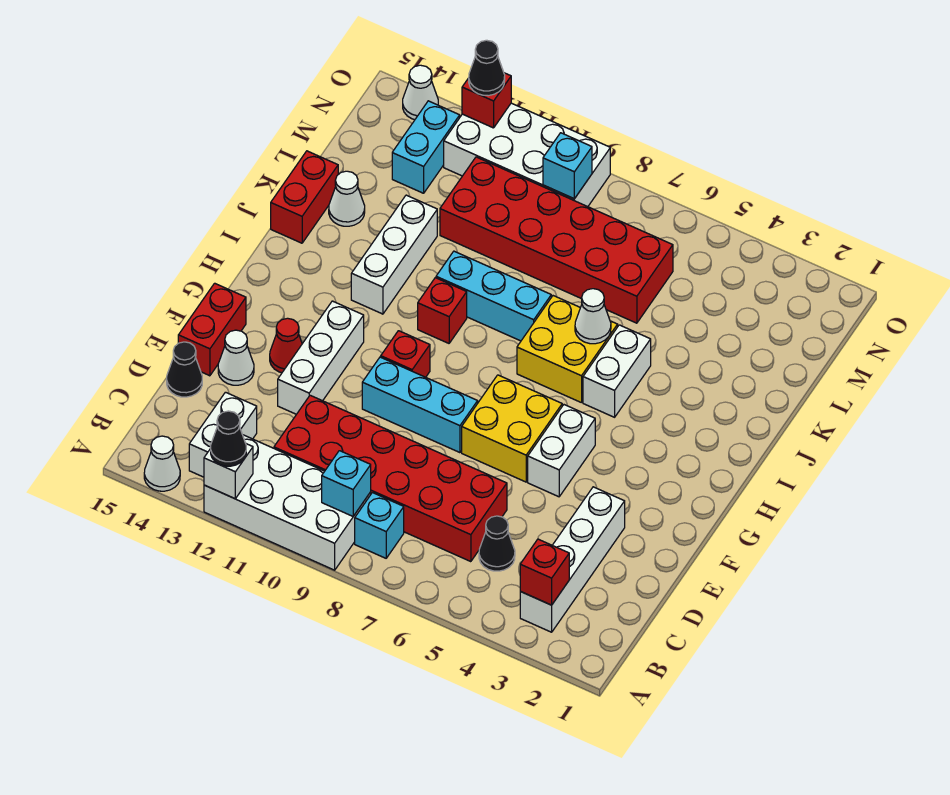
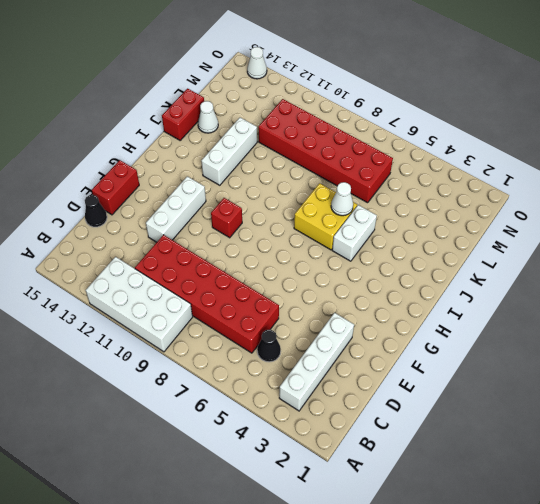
none -> white cone A14 level 1
none -> cyan brick B8 level 1
none -> white brick B13:C13 level 1
none -> white cone E14 level 1

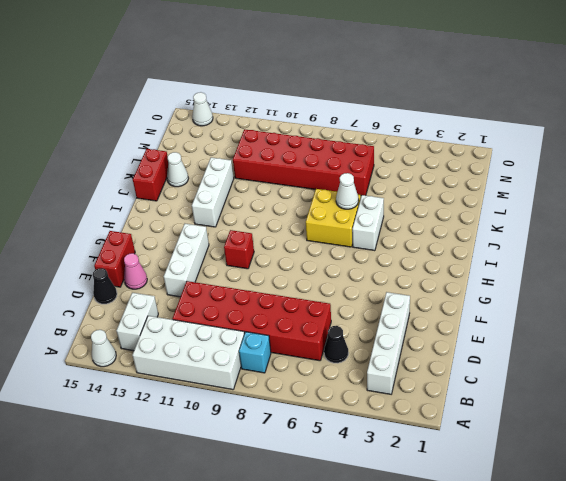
pink cone E14 level 1 -> white cone E14 level 1
none -> white brick F5:G5 level 1
none -> yellow brick F6:G7 level 1
none -> cyan brick F8:F10 level 1
none -> red cone F13 level 1

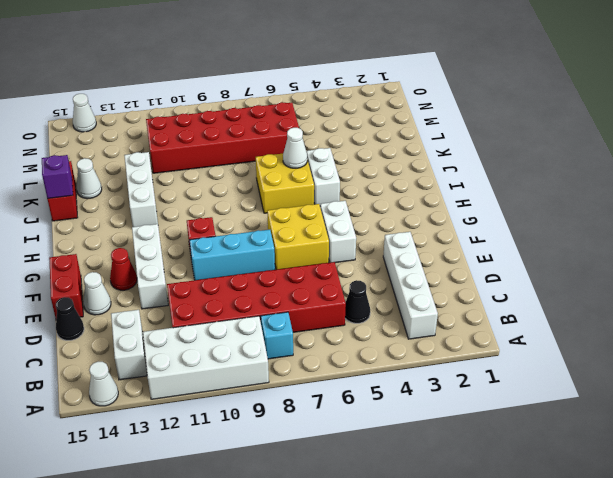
purple brick J15 level 2 -> none
none -> red brick I10 level 1
none -> cyan brick J8:J10 level 1
none -> cyan brick M13:N13 level 1
none -> white brick N9:O12 level 1

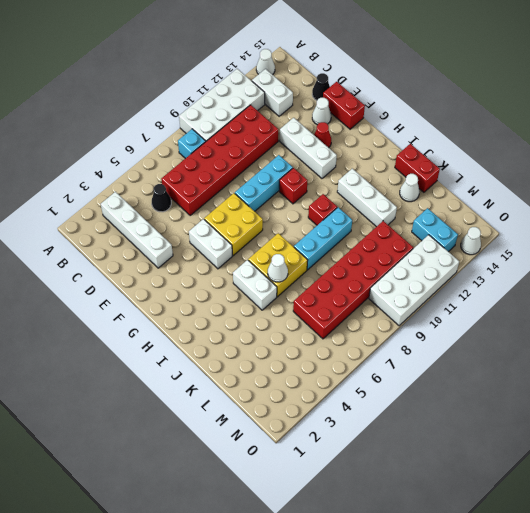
none -> white brick A12 level 2
none -> red brick B3 level 2
none -> cyan brick B9 level 2
none -> cyan brick N9 level 2

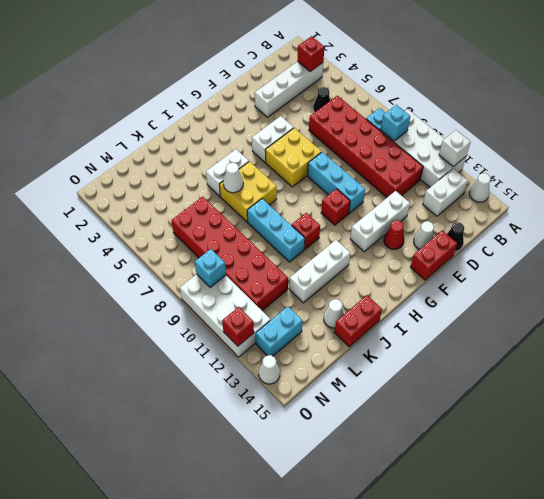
none -> black cone A12 level 3
none -> black cone O12 level 3

